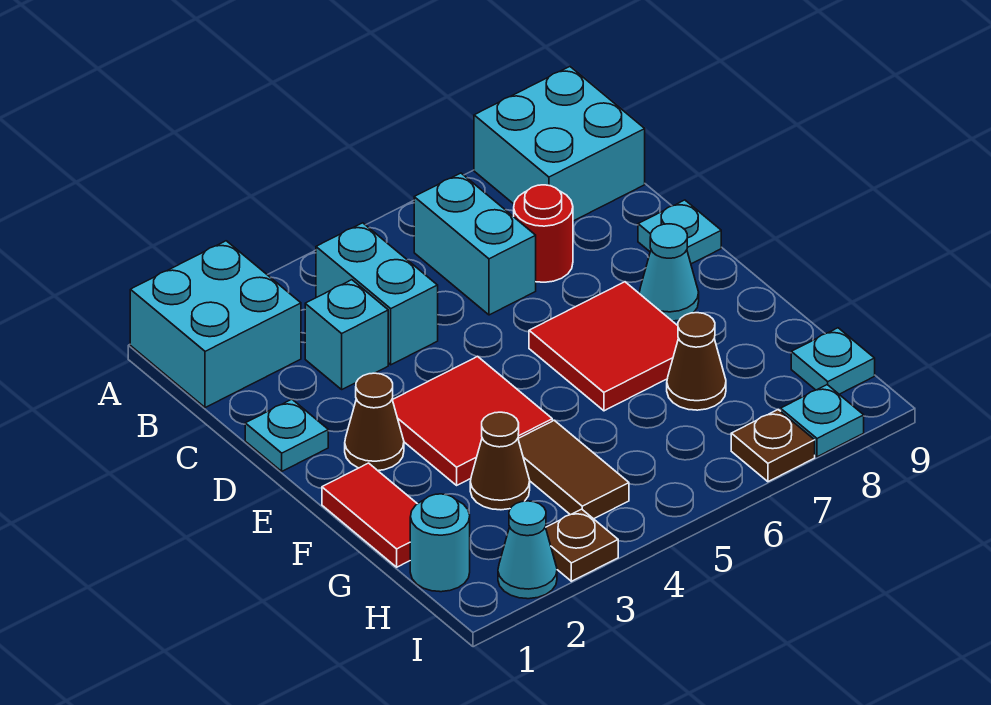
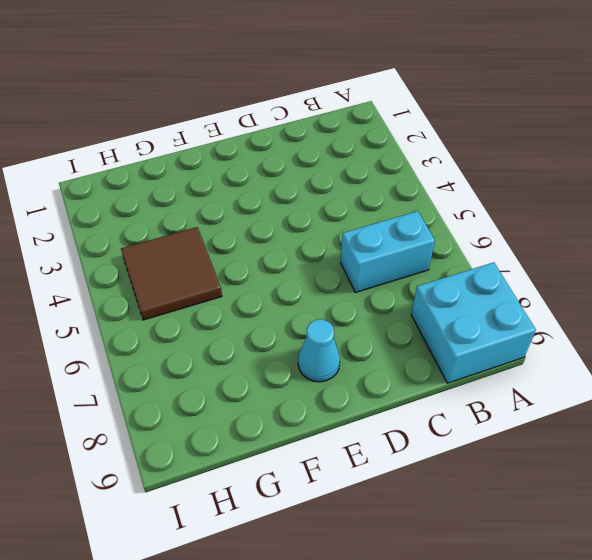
brown tile G4:H5 level 1 -> brown tile G4:H4 level 1
none -> cyan brick A1:B2 level 1
none -> cyan brick B4:C4 level 1
none -> cyan brick C3 level 1

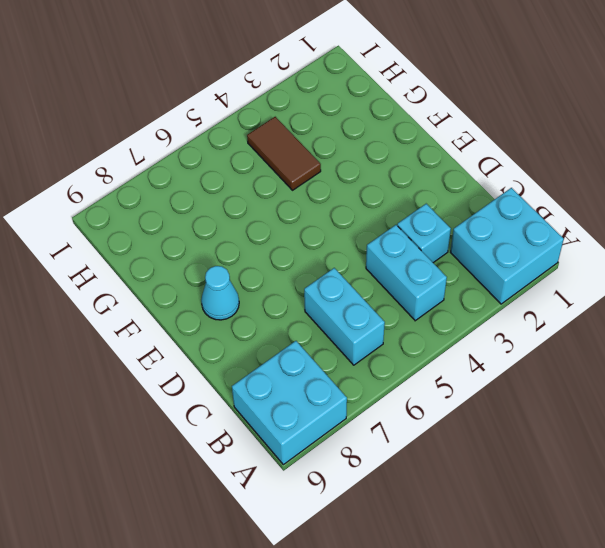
none -> red round brick C7 level 1
none -> cyan plate D1 level 1
none -> cyan plate D9 level 1

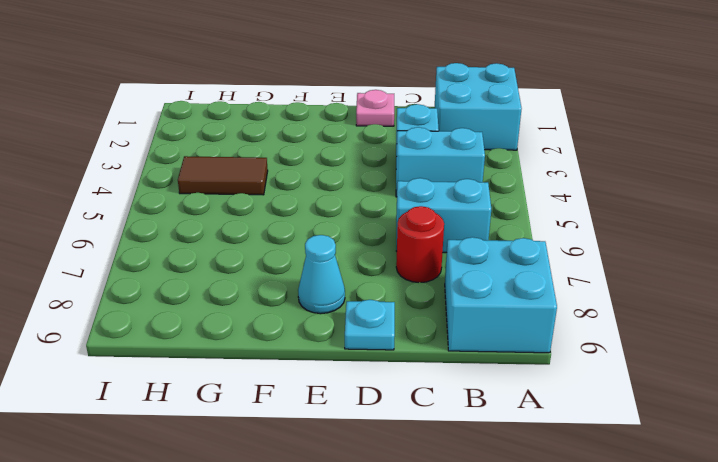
pink plate D1 level 1 -> cyan plate D1 level 1
none -> brown cone E2 level 1
none -> red tile E3:F4 level 1
none -> red tile E6:F7 level 1

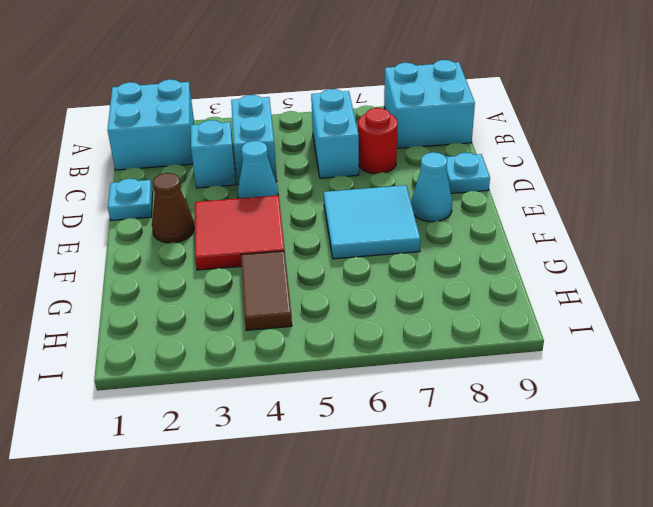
cyan cone D4 level 1 -> cyan cone I2 level 1
cyan tile E6:F7 level 1 -> red tile E6:F7 level 1
none -> red tile F1:G1 level 1
none -> brown cone G3 level 1
none -> brown cone G7 level 1

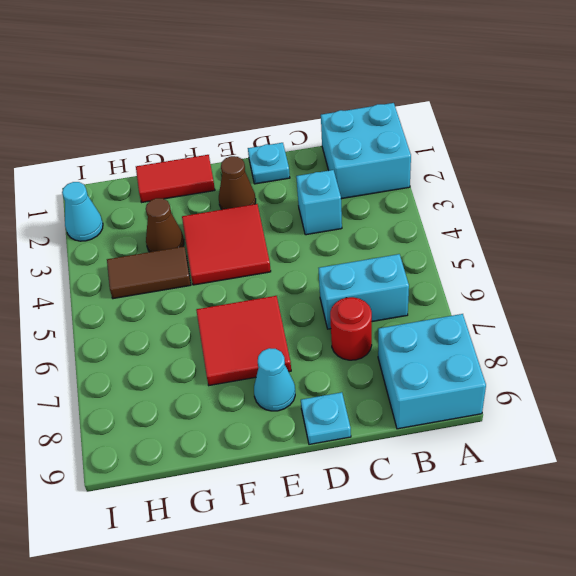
none -> cyan brick B4:C4 level 1
none -> brown cone G7 level 1
none -> cyan round brick H1 level 1

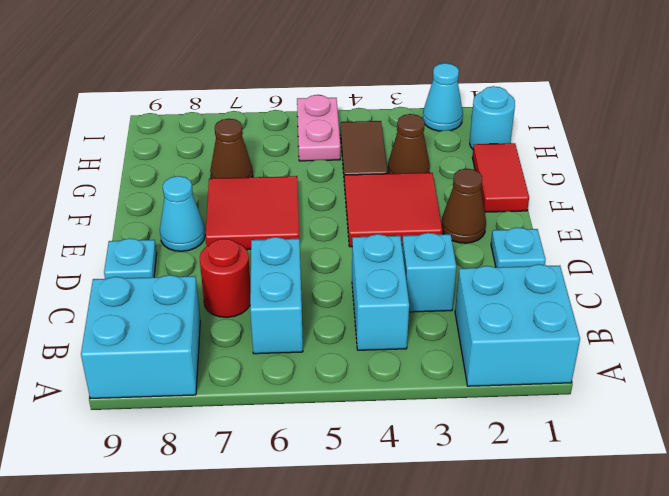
pink plate H5:I5 level 1 -> none
none -> cyan plate H9 level 1
none -> brown plate I3 level 1
none -> brown plate I7 level 1

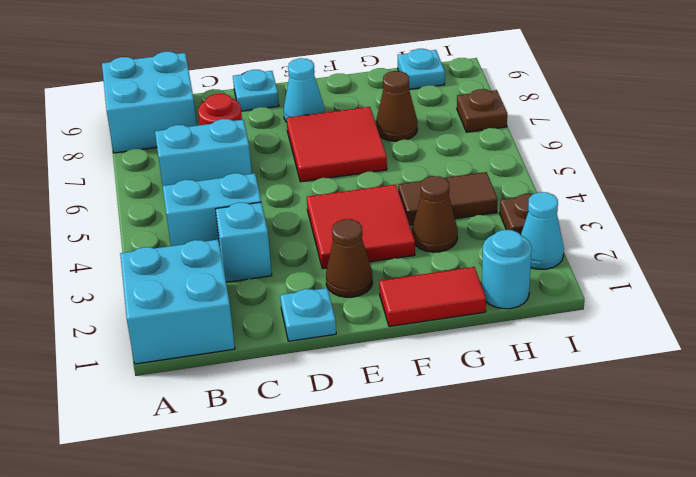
none -> cyan plate I8 level 1

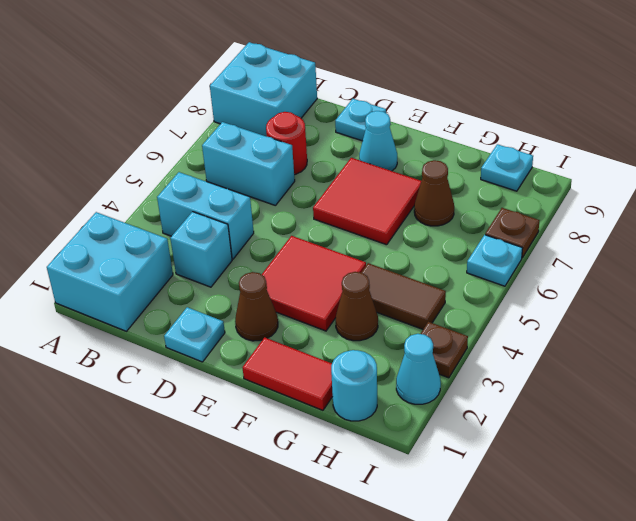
cyan plate I6 level 1 -> cyan plate I8 level 1

